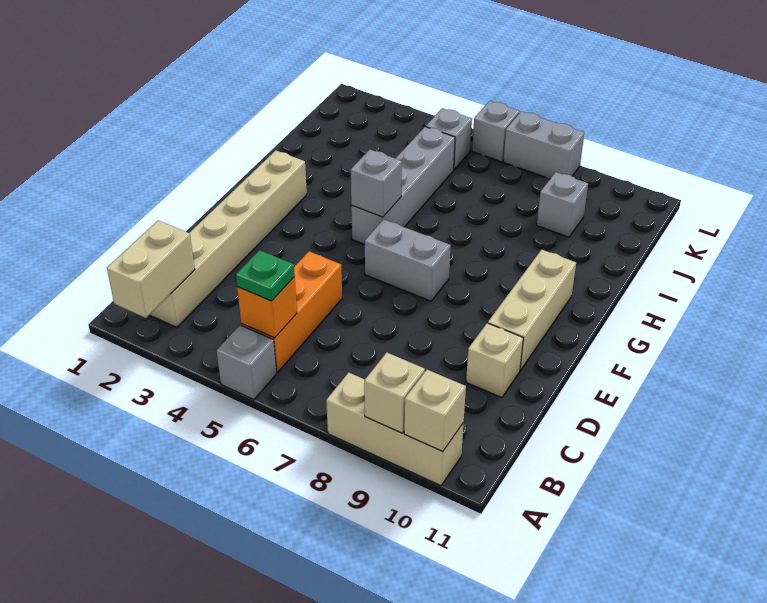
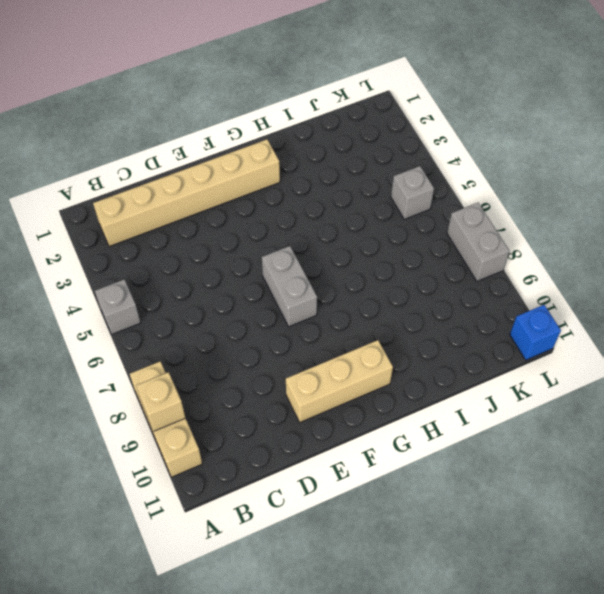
blue brick L11 level 1 -> none
none -> orange brick B5:D5 level 1
none -> tan brick D10 level 1
none -> grey brick G5:J5 level 1

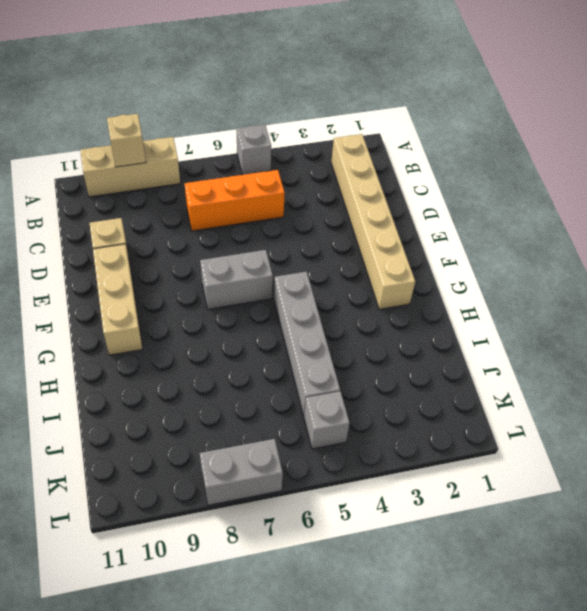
orange brick C5:C7 level 1 -> orange brick B5:D5 level 1
none -> grey brick J9 level 1
none -> grey brick L6 level 1
none -> tan brick A2:B2 level 2

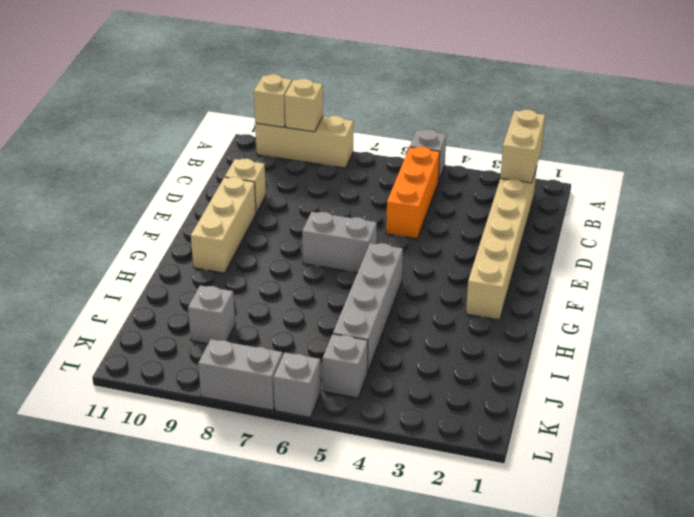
none -> orange brick B5 level 2
none -> grey brick G5 level 2
none -> green plate B5 level 3

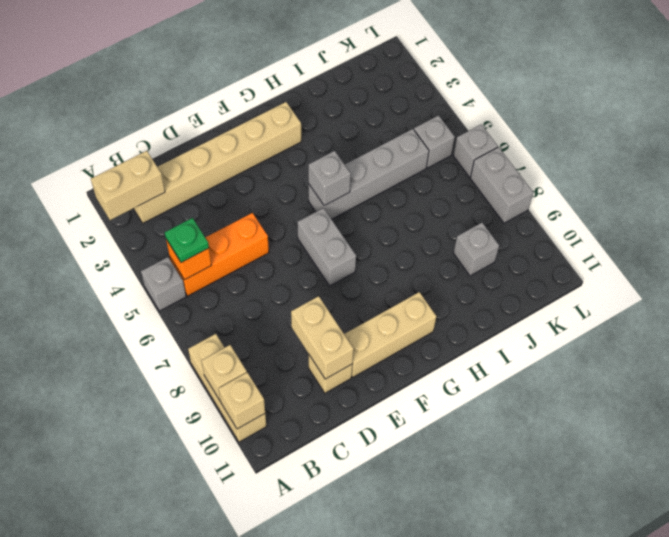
tan brick D9:D10 level 2 -> none

